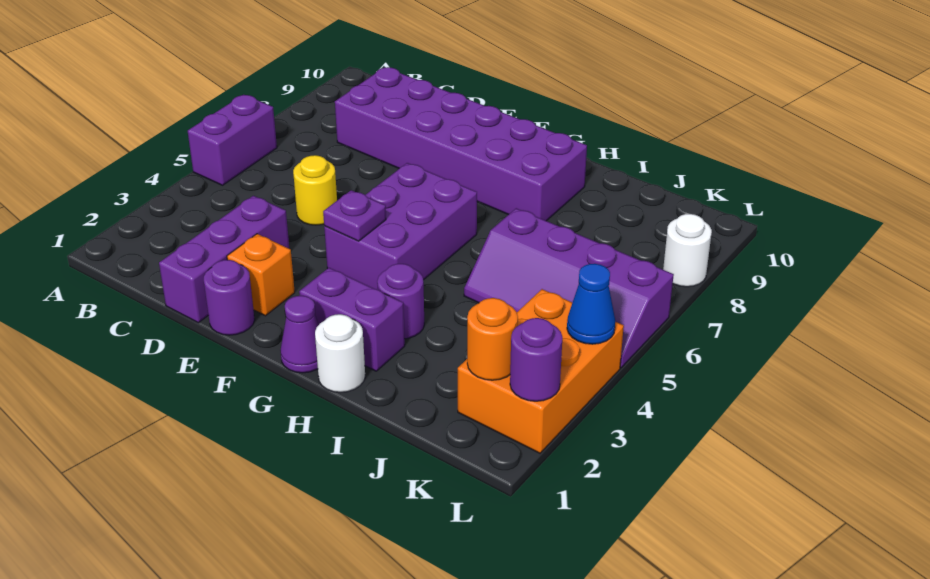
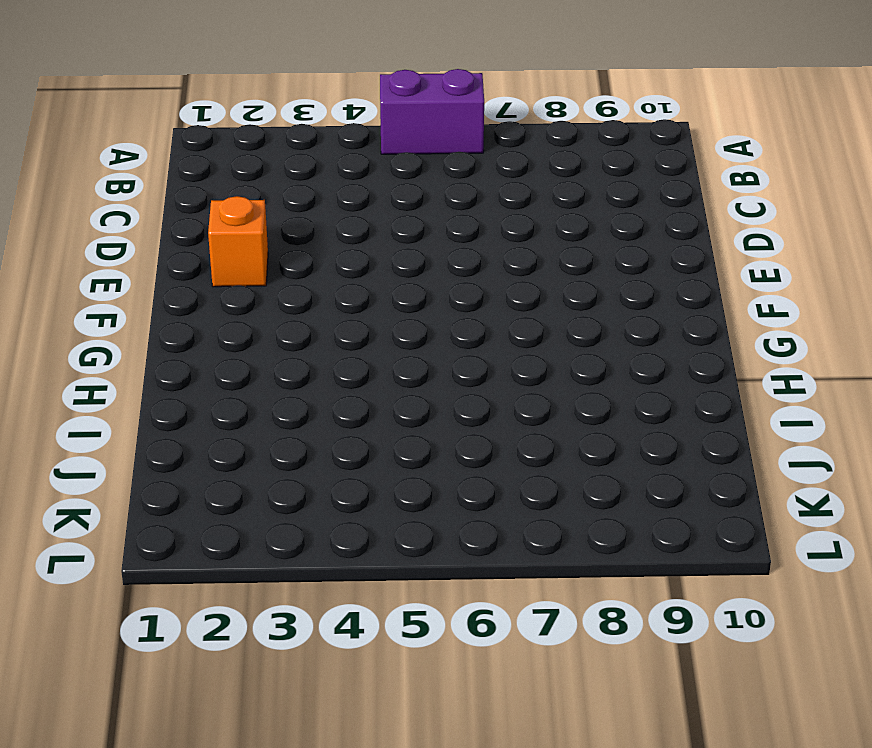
none -> purple brick C8:H9 level 1
none -> purple brick D1:D3 level 1
none -> yellow round brick D5 level 1

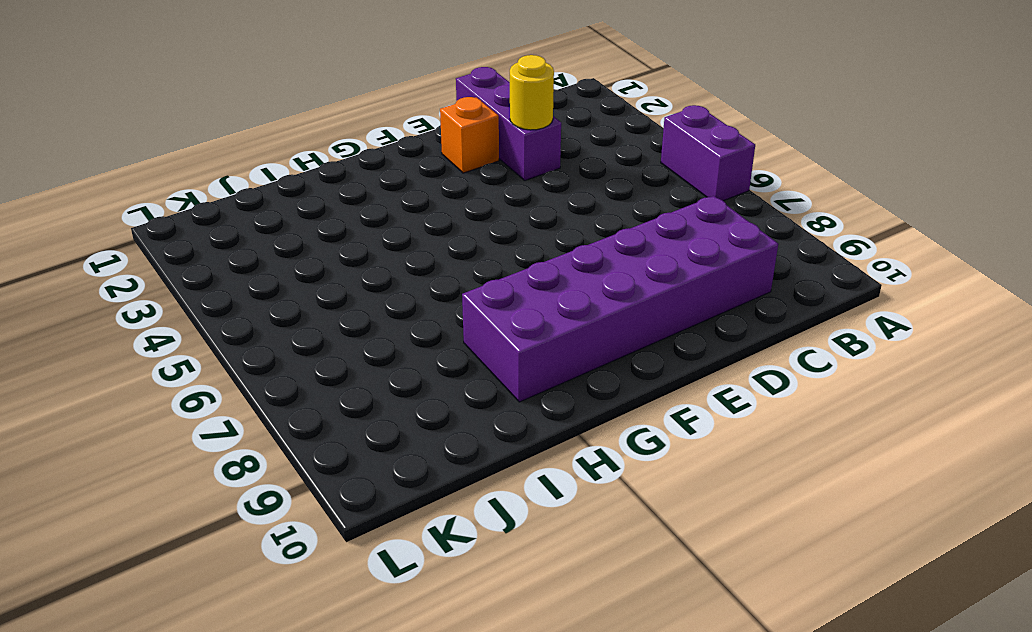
yellow round brick D3 level 2 -> yellow round brick D5 level 1
none -> purple round brick E1 level 1
none -> purple brick F4:G6 level 1
none -> purple cone G1 level 1

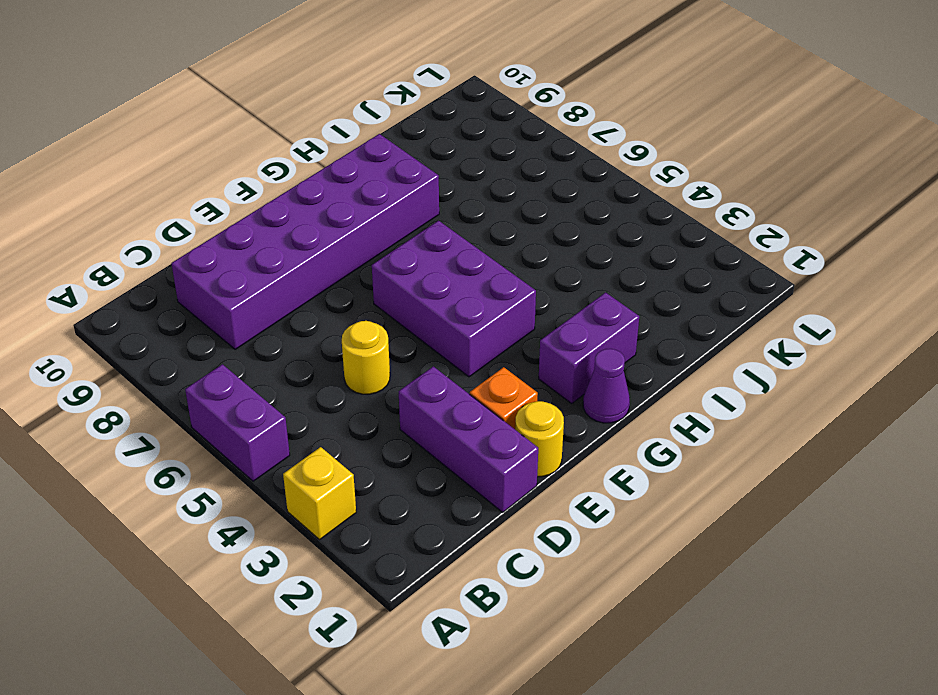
yellow brick A3 level 1 -> none
yellow round brick E1 level 1 -> purple round brick E1 level 1
none -> white round brick H1 level 1
none -> purple round brick H3 level 1
none -> purple slope I5:L6 level 1 top 6

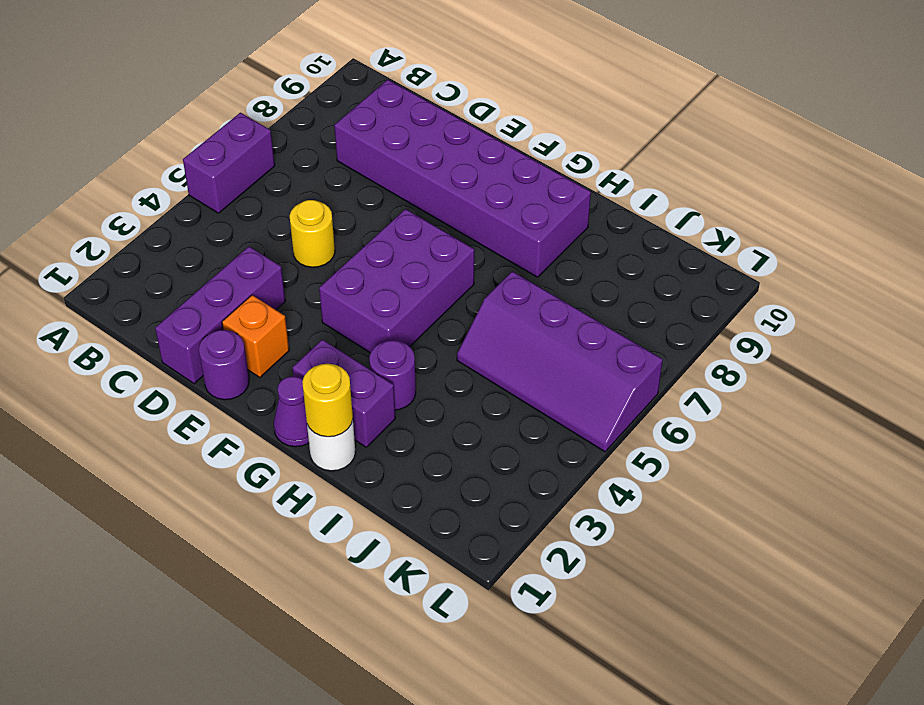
yellow round brick H1 level 2 -> none
none -> orange brick K2:L4 level 1
none -> white round brick L8 level 1
none -> purple plate F4 level 2

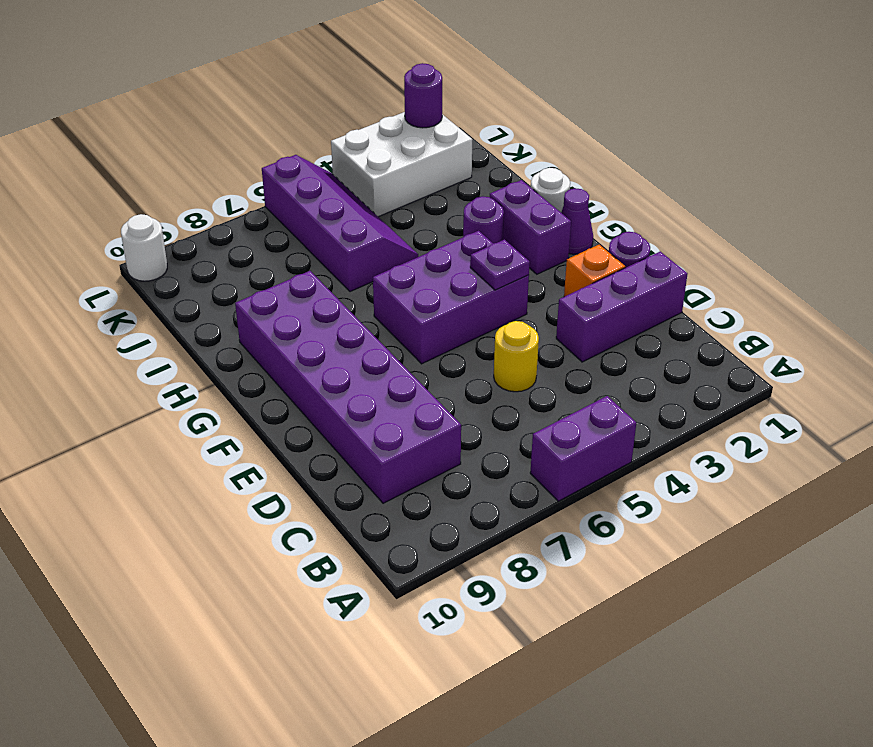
white brick K2:L4 level 1 -> orange brick K2:L4 level 1
white round brick L10 level 1 -> white round brick L8 level 1
none -> orange round brick K2 level 2
none -> blue cone L4 level 2

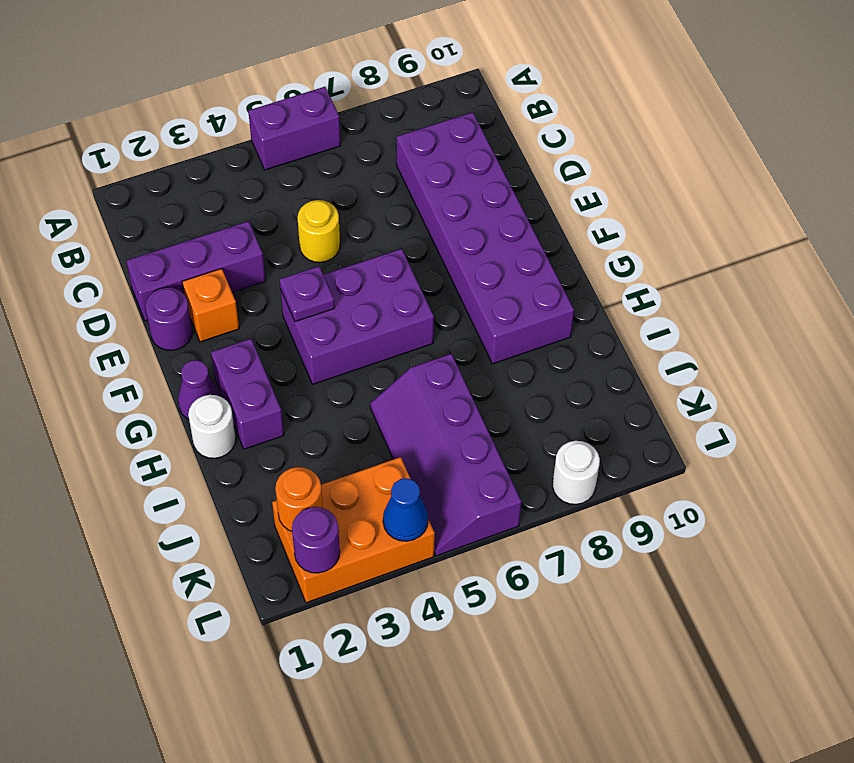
none -> purple round brick H3 level 1

